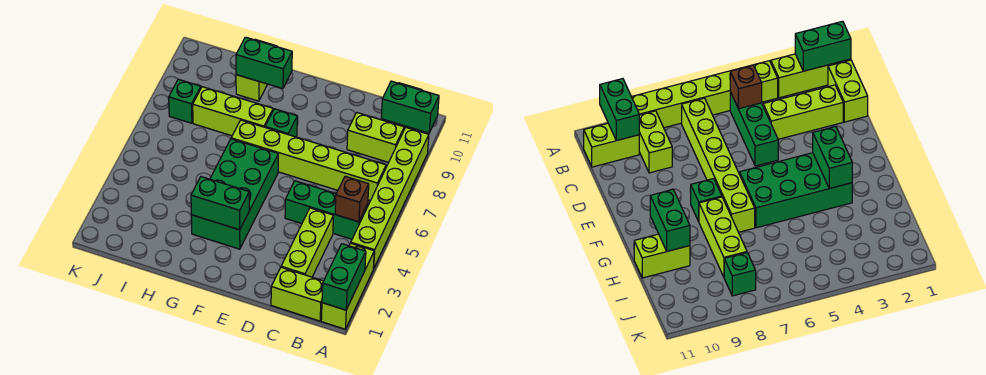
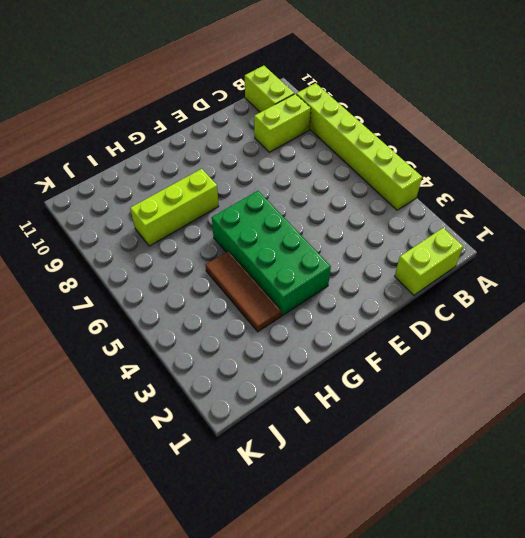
brown tile H3:H5 level 1 -> none
none -> lime brick A1:A3 level 1
none -> green brick B5:D5 level 1
none -> lime brick B7:G7 level 1

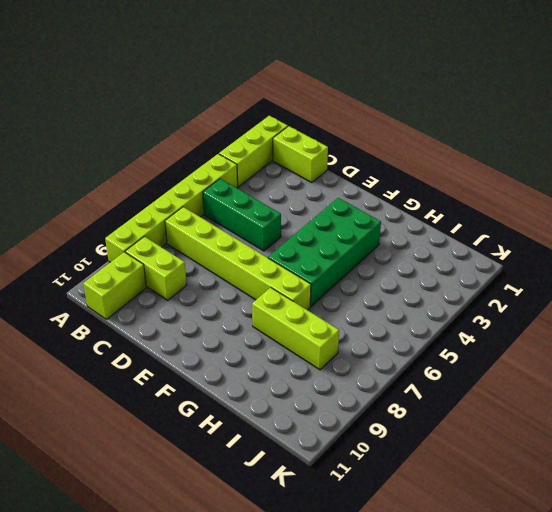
none -> lime brick C2:C4 level 1
none -> green brick F8 level 1
none -> lime brick H10:H11 level 1

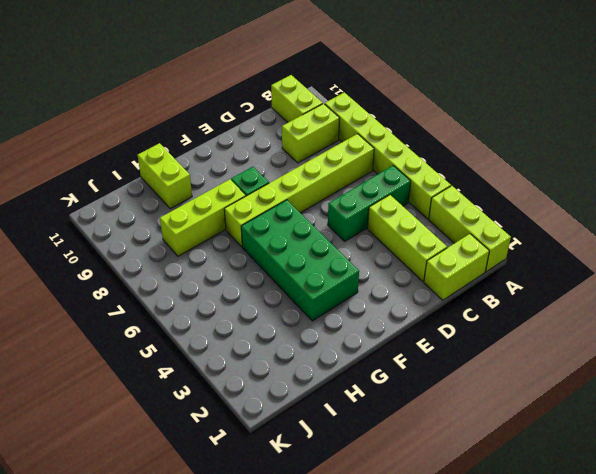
none -> green brick J8 level 1
none -> green brick A1:A2 level 2
none -> green brick A10:B10 level 2

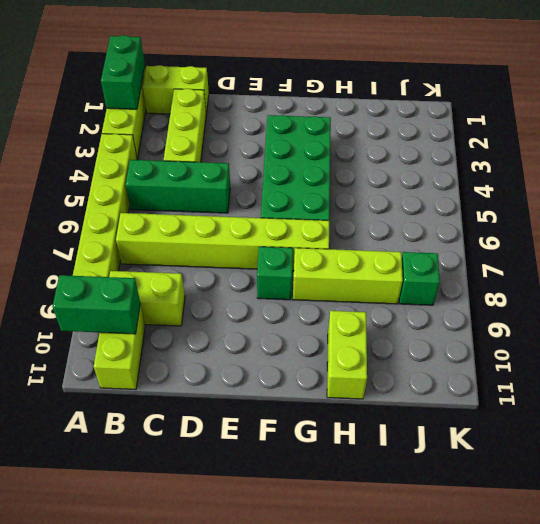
none -> brown brick B5 level 2
none -> green brick F3:G3 level 2
none -> green brick G10:H10 level 2

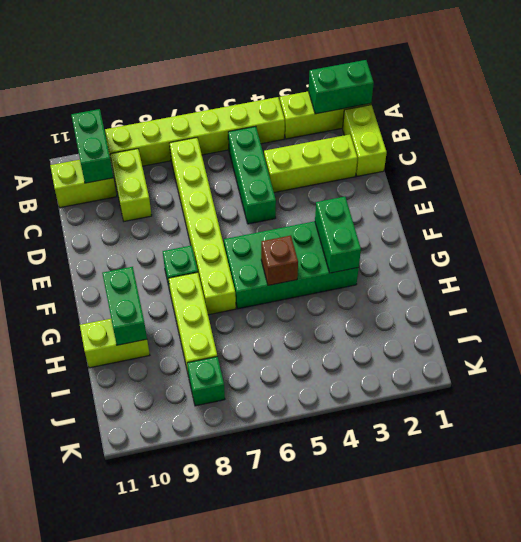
brown brick G5 level 2 -> brown brick B5 level 2

